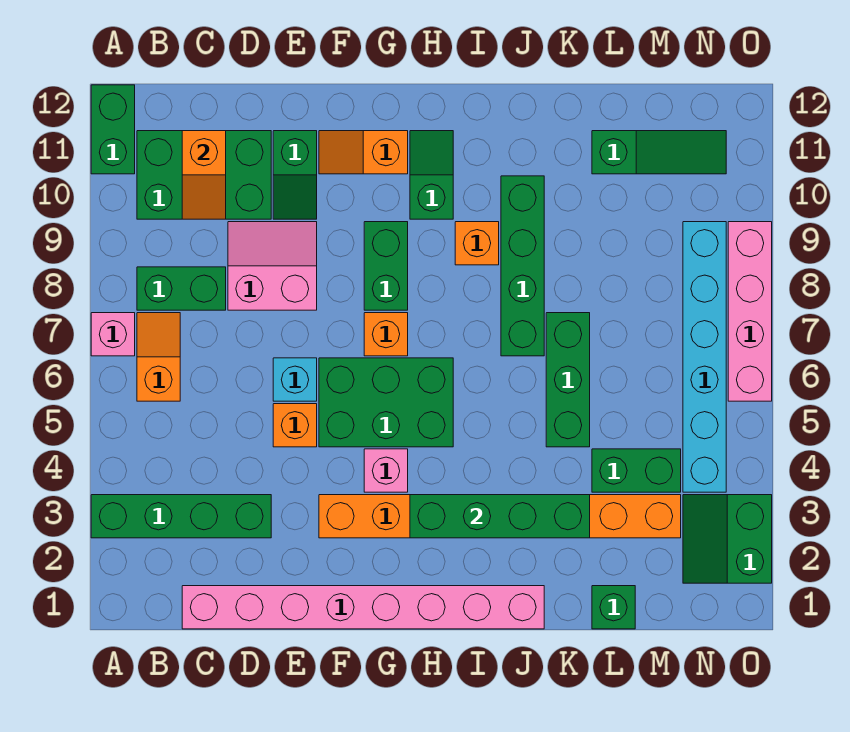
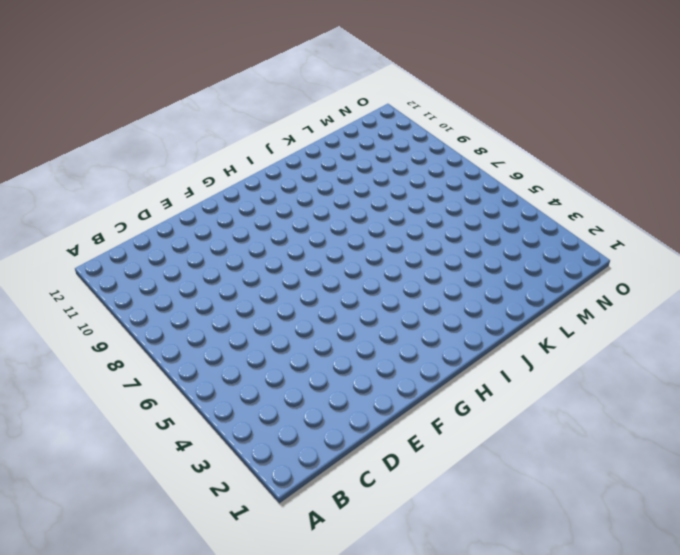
none -> green brick A3:D3 level 1
none -> pink brick A7 level 1
none -> green brick A11:A12 level 1

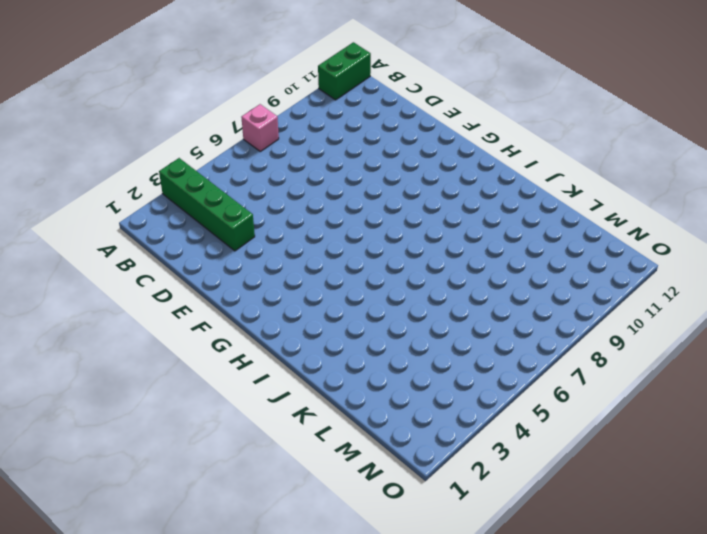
none -> orange slope B6:B7 level 1 top 6
none -> green brick B8:C8 level 1
none -> green brick B10:D11 level 1

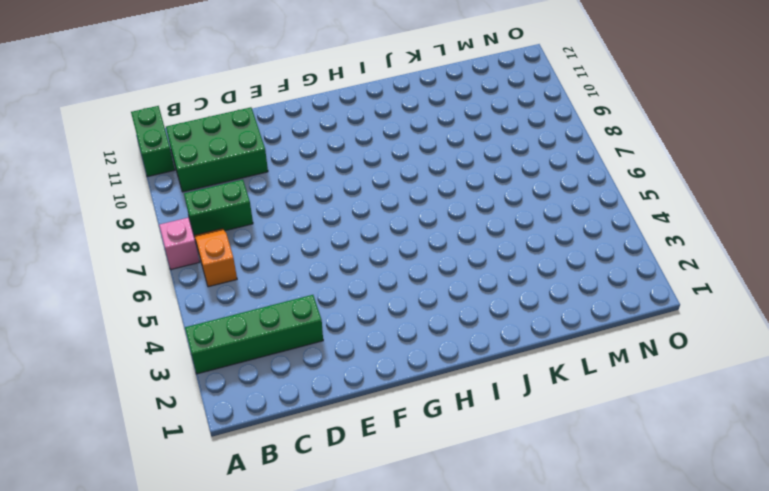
none -> pink brick C1:J1 level 1
none -> pink slope D8:E9 level 1 top 8
none -> orange brick E5 level 1

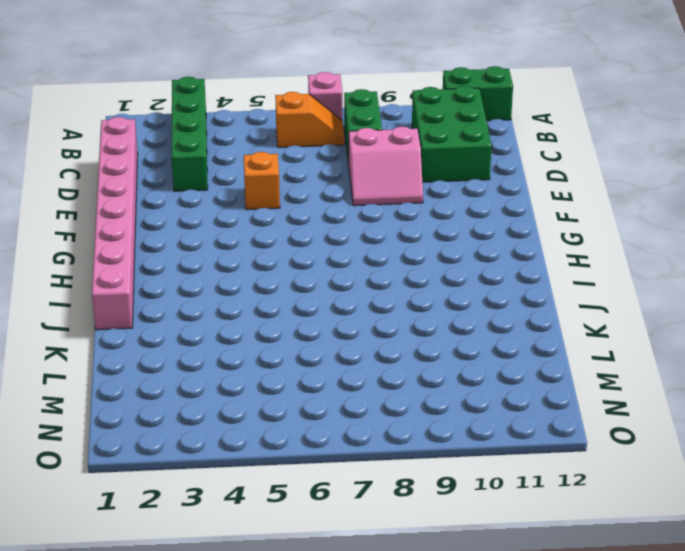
pink slope D8:E9 level 1 top D -> pink slope D8:E9 level 1 top 8
none -> cyan brick E6 level 1
none -> green slope E10:E11 level 1 top 11
none -> orange brick F3:M3 level 1

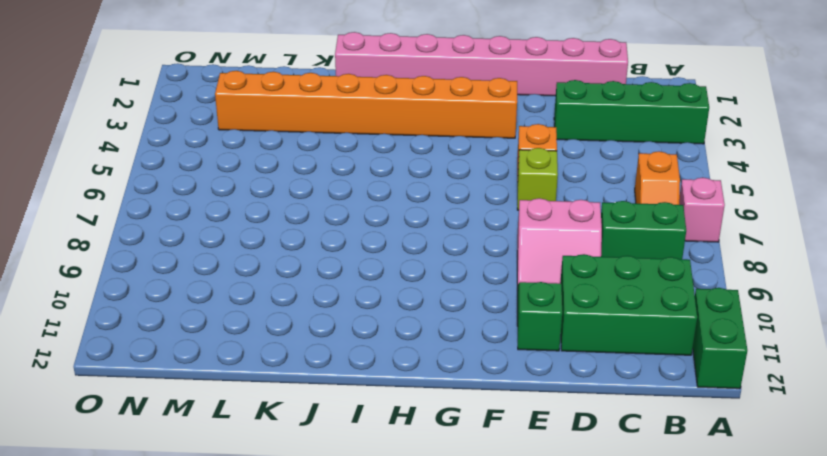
lime brick E6 level 1 -> cyan brick E6 level 1
none -> green brick F5:H6 level 1
none -> orange slope F11:G11 level 1 top G
none -> pink brick G4 level 1

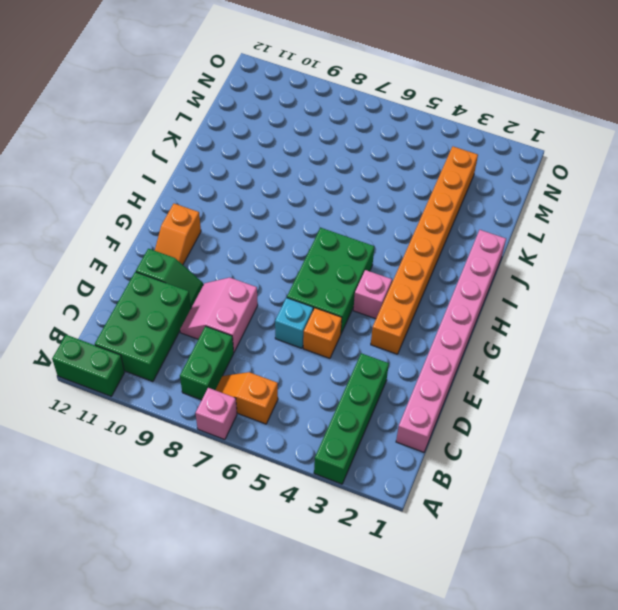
none -> orange brick G7 level 1
none -> green brick G8:G9 level 1
none -> green slope H10:H11 level 1 top 10

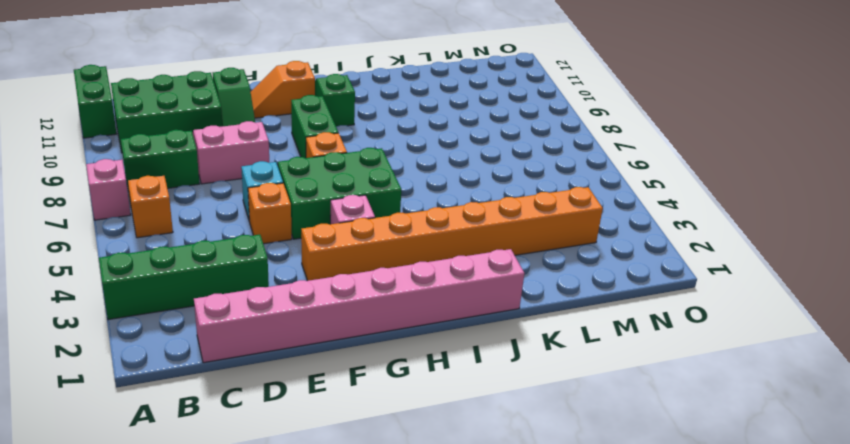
none -> orange brick I9 level 1
none -> green brick J7:J10 level 1
none -> green brick K5:K7 level 1

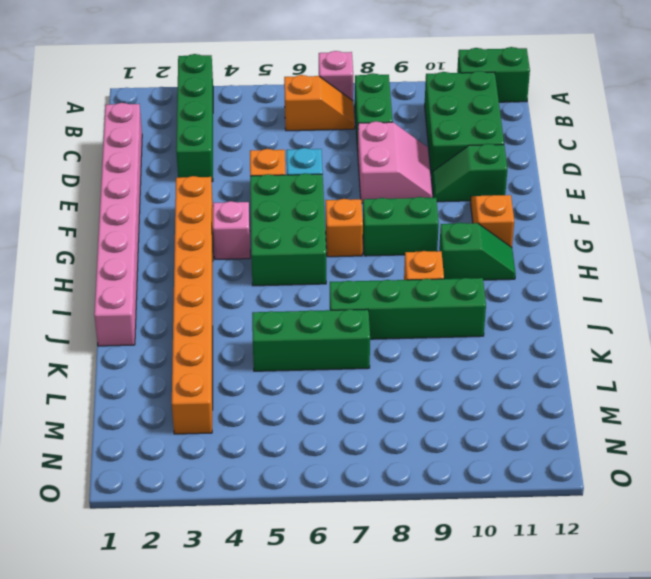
none -> green brick L1 level 1
none -> green brick L4:M4 level 1
none -> green slope L11:N11 level 1 top L

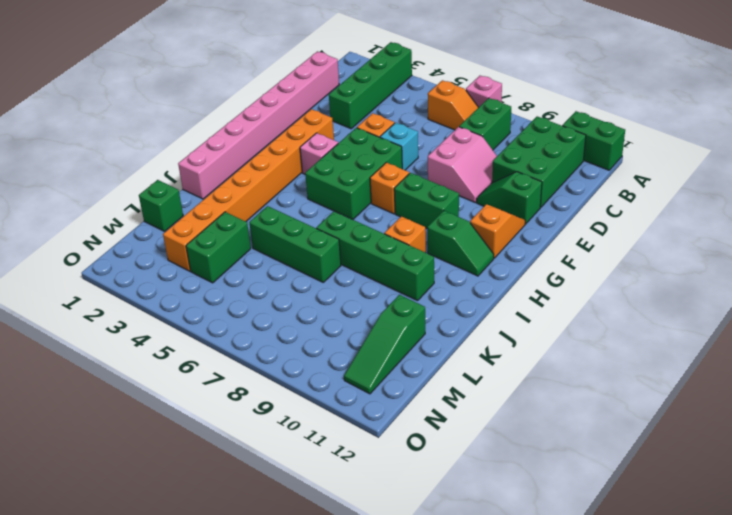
none -> green slope N2:O3 level 1 top O
none -> cyan brick N4:N9 level 1
none -> pink brick O6:O9 level 1

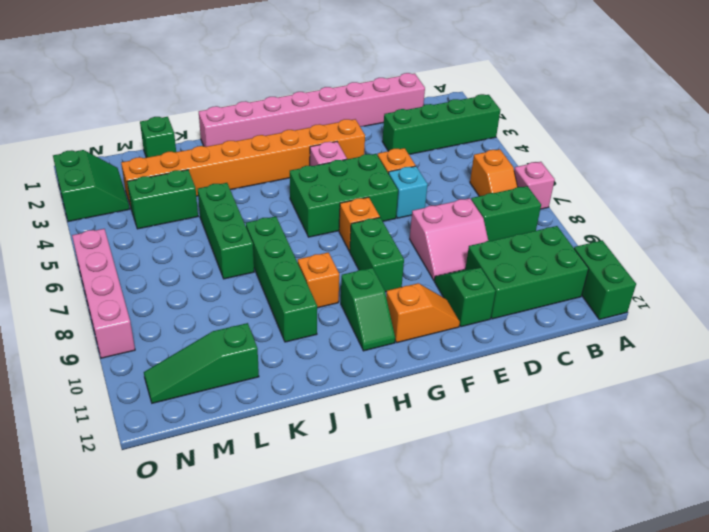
none -> cyan brick N4:N9 level 1
none -> orange slope C10:C11 level 2 top 11
none -> green brick H3:K3 level 2

